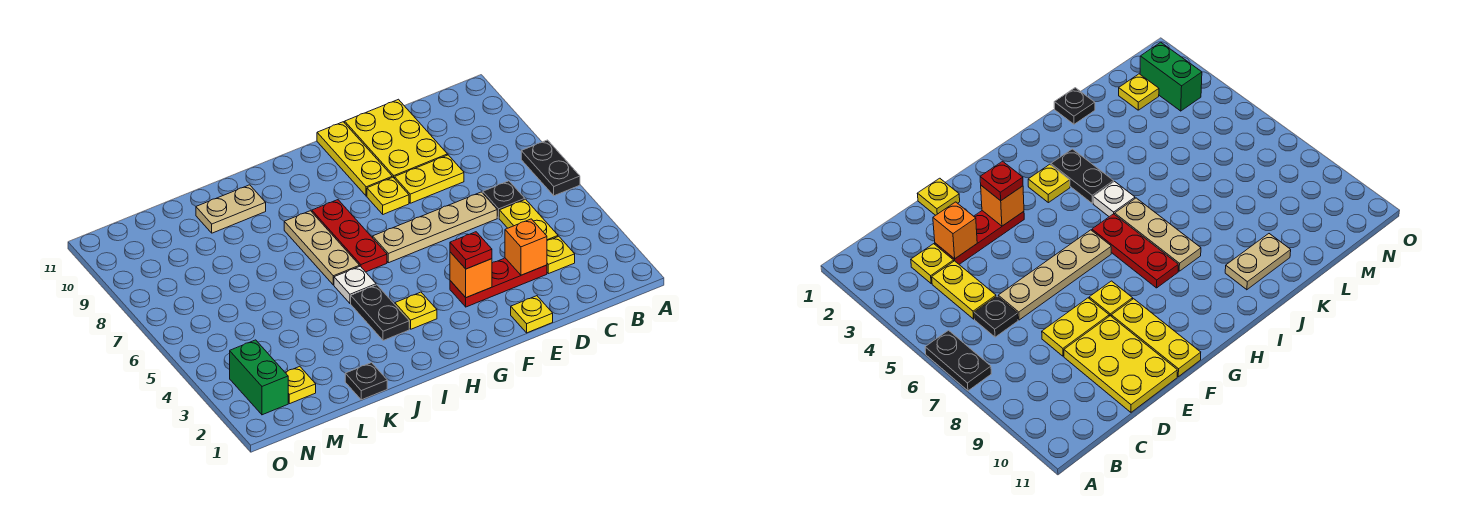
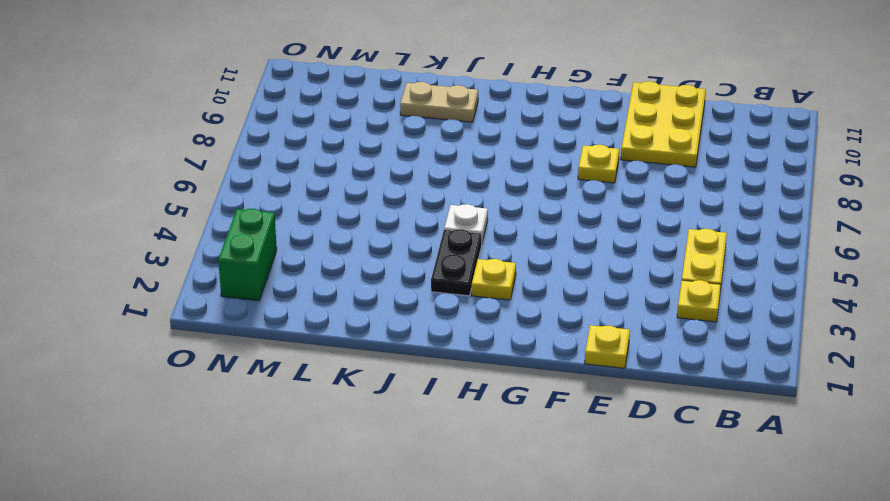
none -> black plate A6:A7 level 1
none -> black plate C6 level 1
none -> red plate D3:F3 level 1

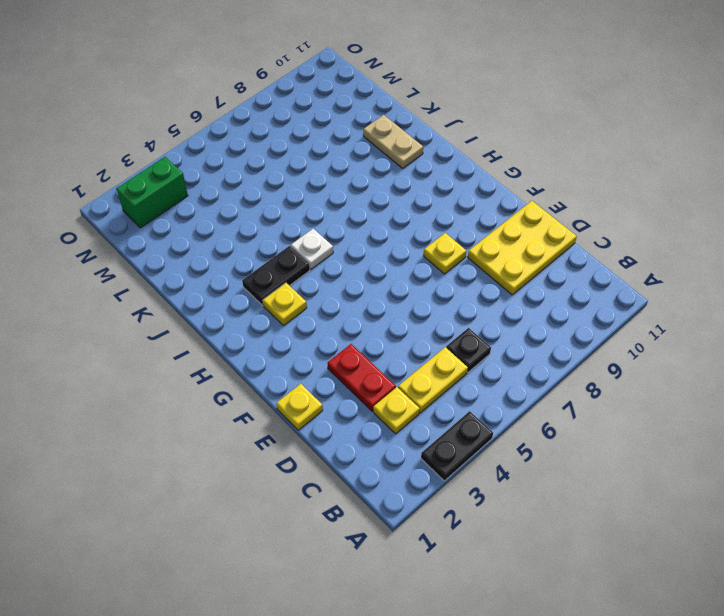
black plate A3:A4 level 1 -> black plate A6:A7 level 1
red plate D3:E3 level 1 -> red plate D3:F3 level 1
none -> tan plate D6:G6 level 1
none -> yellow plate D8:E8 level 1
none -> yellow plate F9:F11 level 1

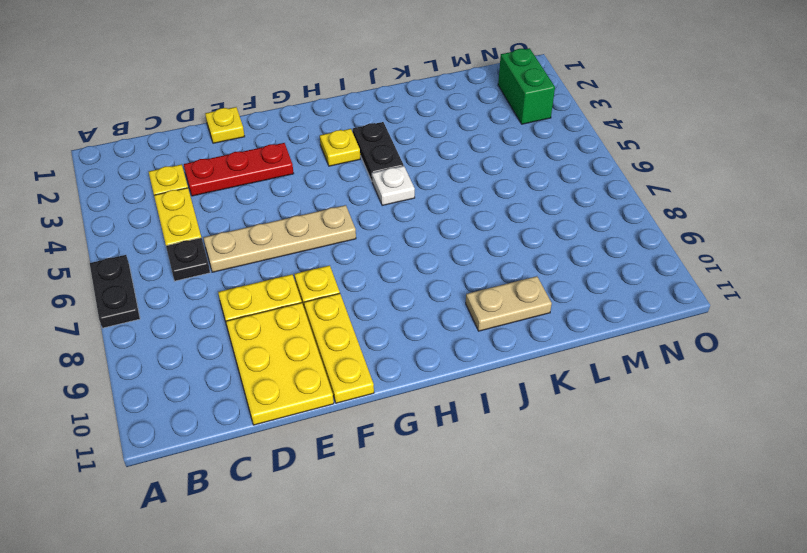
none -> red plate H6:H8 level 1
none -> tan plate I6:I8 level 1
none -> black plate K1 level 1

